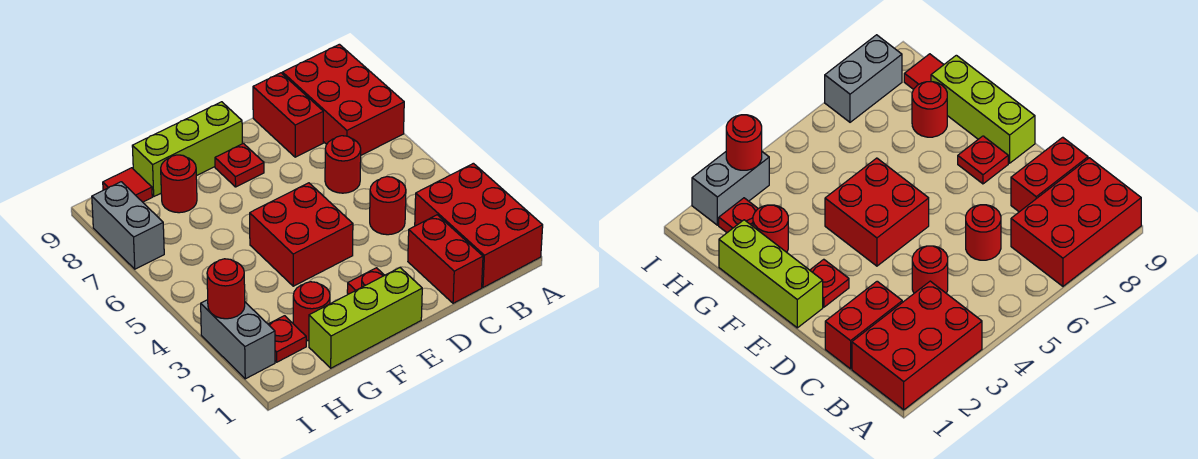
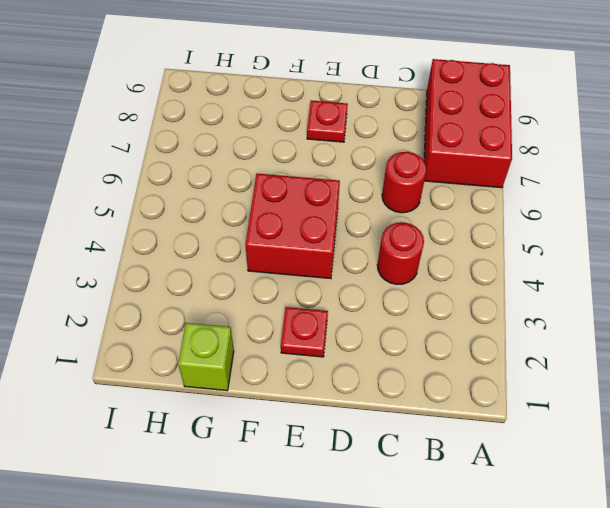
lime brick G1 level 1 -> lime brick E1:G1 level 1
none -> red brick A1:B3 level 1
none -> red brick C1:C2 level 1
none -> red brick C8:C9 level 1

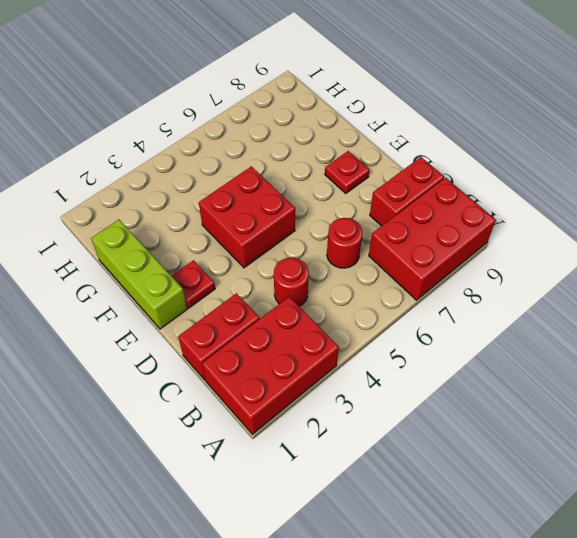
none -> lime brick E9:G9 level 1
none -> red round brick G2 level 1
none -> red round brick G8 level 1

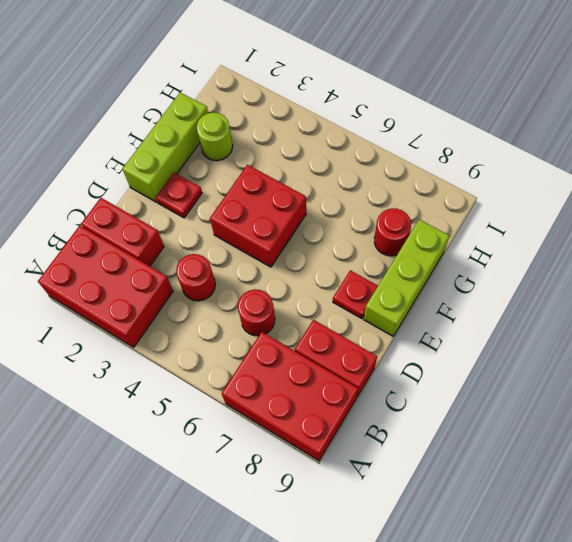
lime round brick G2 level 1 -> red round brick G2 level 1
none -> red plate H2 level 1
none -> red tile H9 level 1
none -> grey brick I2:I3 level 1

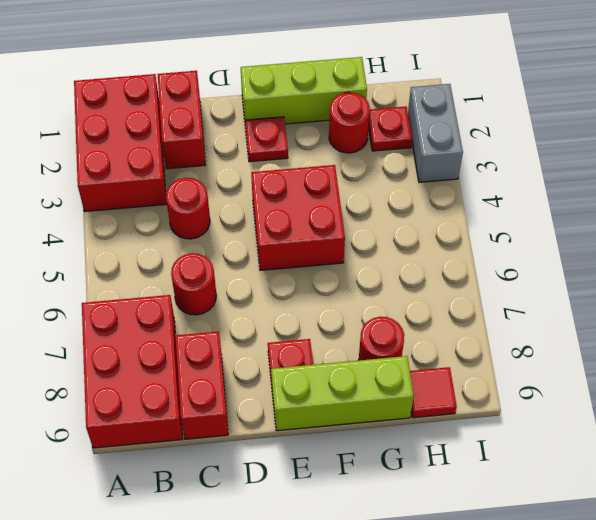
none -> grey brick I7:I8 level 1
none -> red round brick I3 level 2

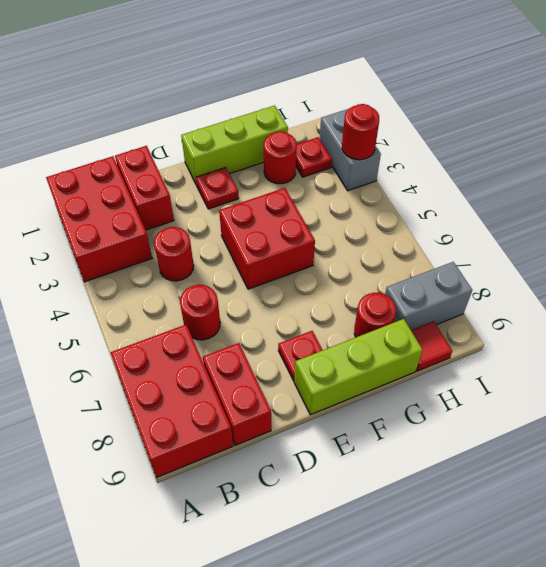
grey brick H8:I8 level 1 -> grey brick I7:I8 level 1

